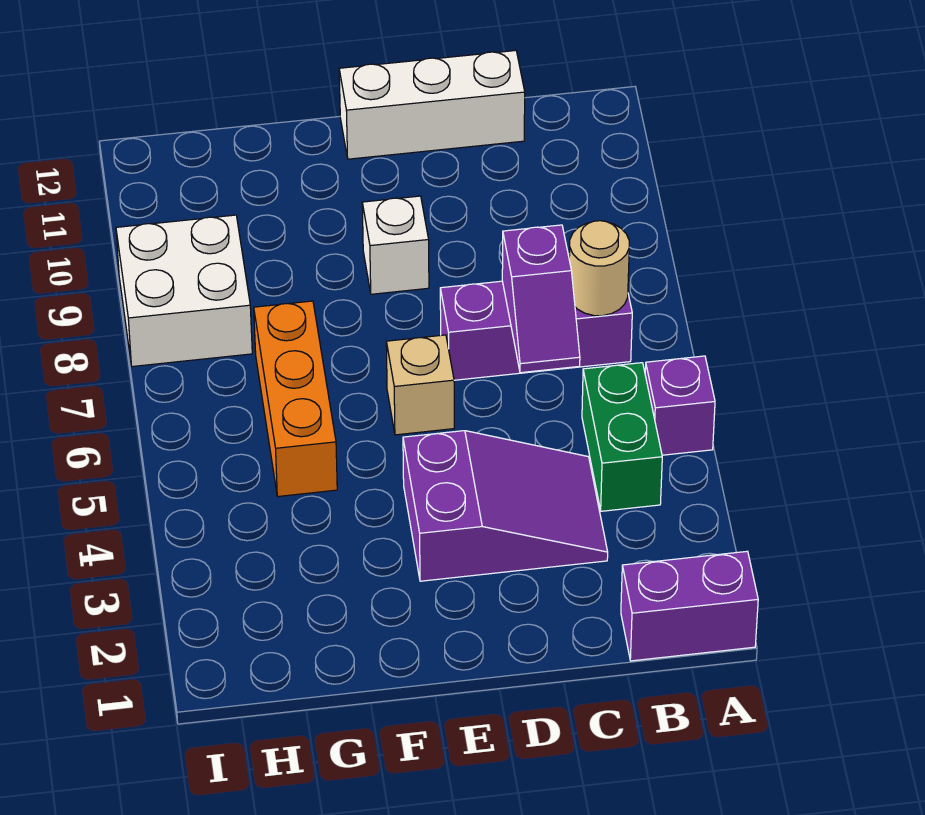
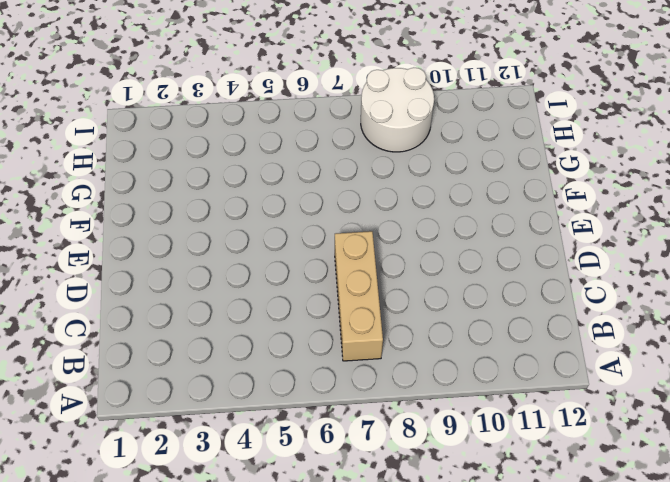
tan brick B7:D7 level 1 -> purple brick B7:D7 level 1
white round brick H8:I9 level 1 -> white brick H8:I9 level 1
none -> purple brick A1:B1 level 1
none -> purple brick A5 level 1
none -> green brick B4:B5 level 1

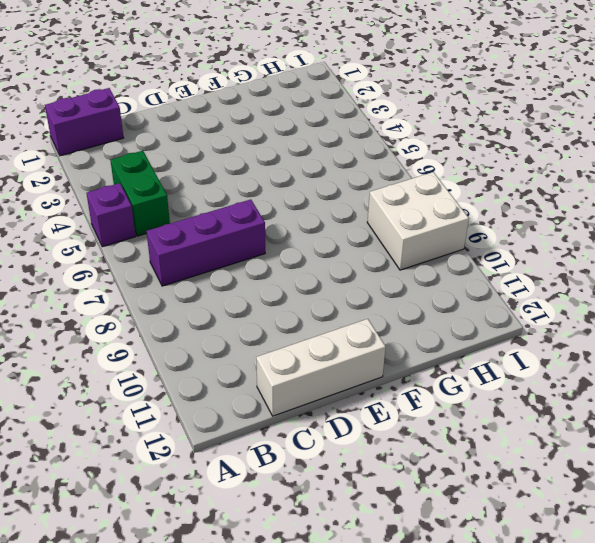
none -> purple slope C3:E4 level 1 top E
none -> tan brick E6 level 1
none -> white brick E9 level 1

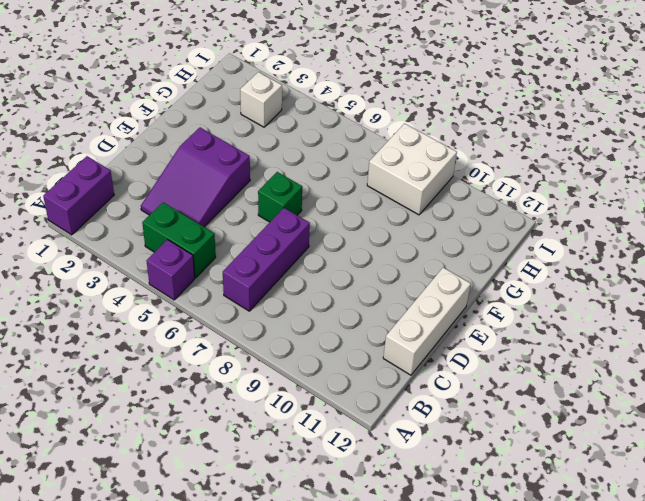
green brick E6 level 1 -> tan brick E6 level 1
white brick H3 level 1 -> white brick E9 level 1
none -> orange brick G5:G7 level 1
none -> tan round brick B7 level 2
none -> purple slope C6:C7 level 2 top 7

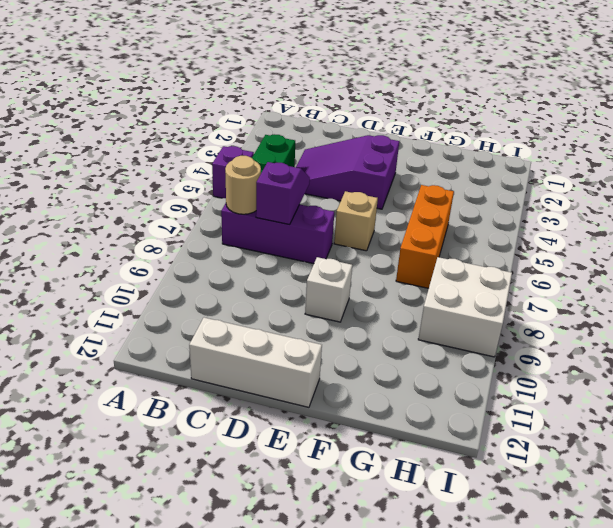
none -> purple brick A1:B1 level 1

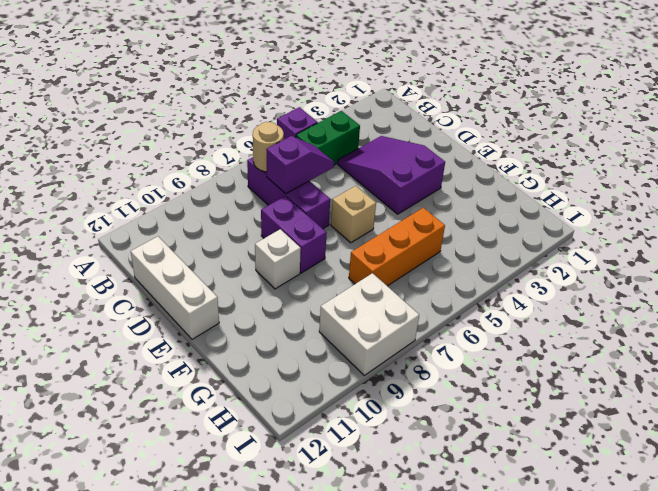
purple brick D8:E8 level 1 -> purple brick A1:B1 level 1

